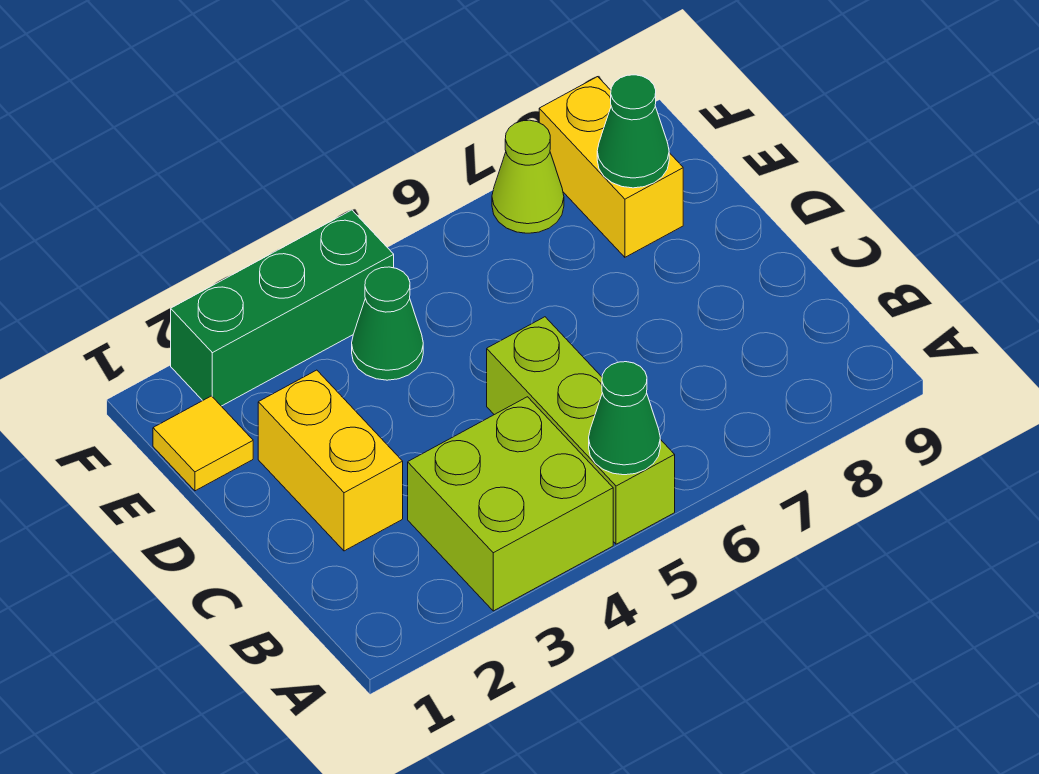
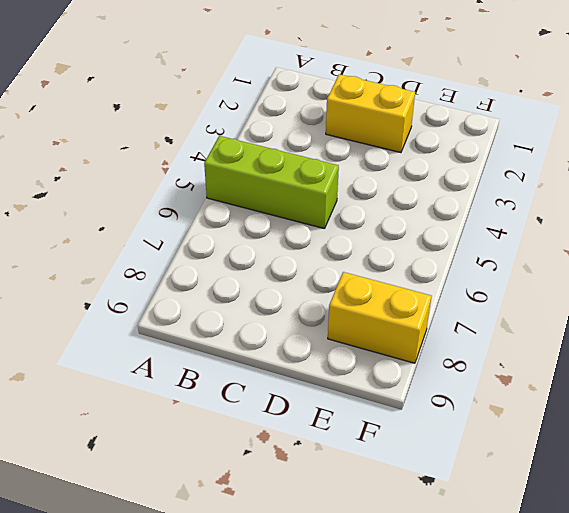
none -> lime brick A3:B4 level 1
none -> yellow tile E1 level 1

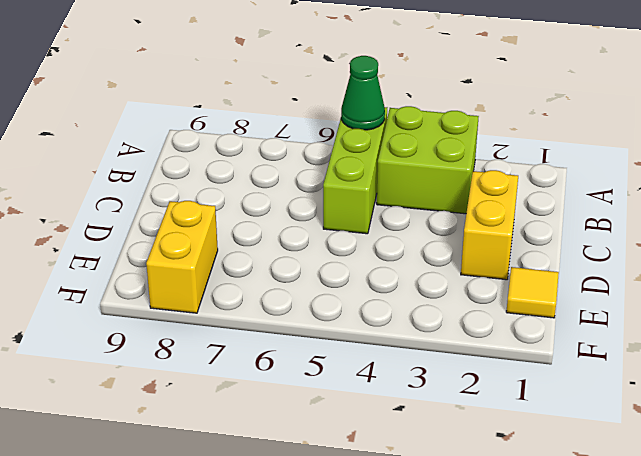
none -> green cone E4 level 1
none -> green brick F2:F4 level 1

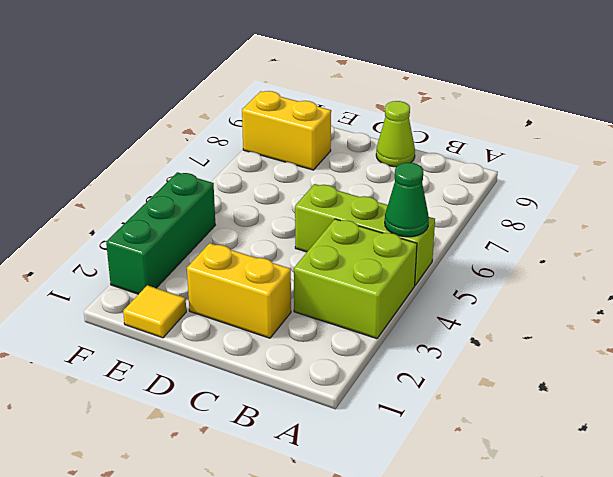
lime cone C9 level 1 -> lime cone F7 level 1
none -> green cone E4 level 1
none -> green cone E8 level 2

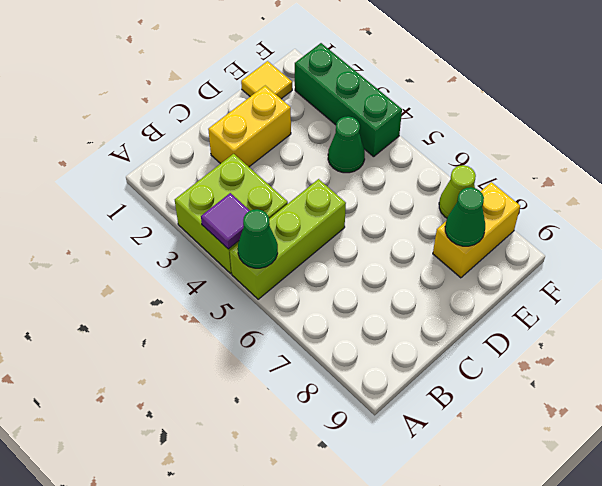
purple tile A4 level 2 -> none

